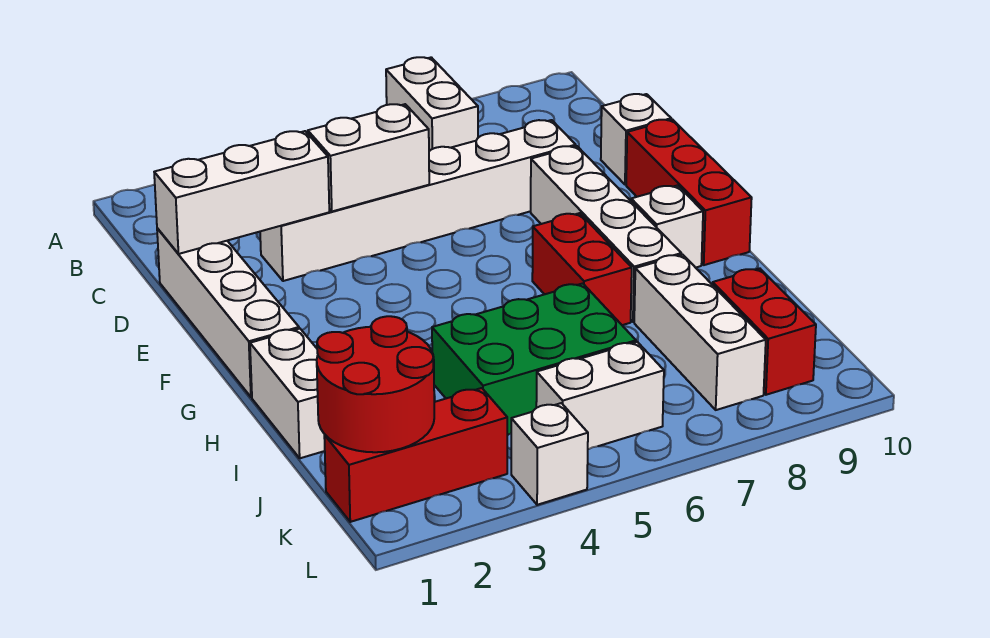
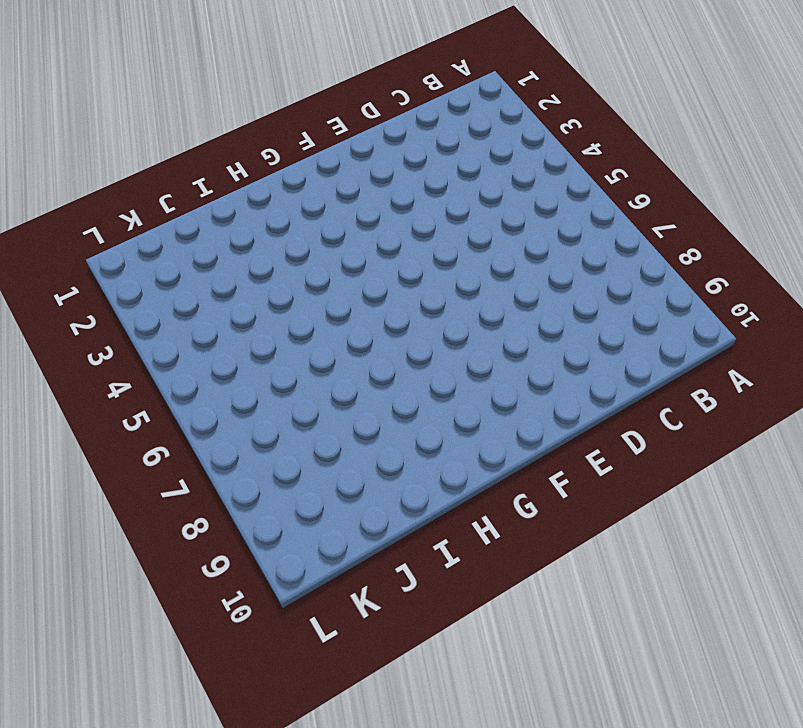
none -> white brick A7:B7 level 1
none -> white brick D1:G1 level 1
none -> white brick D3:D8 level 1

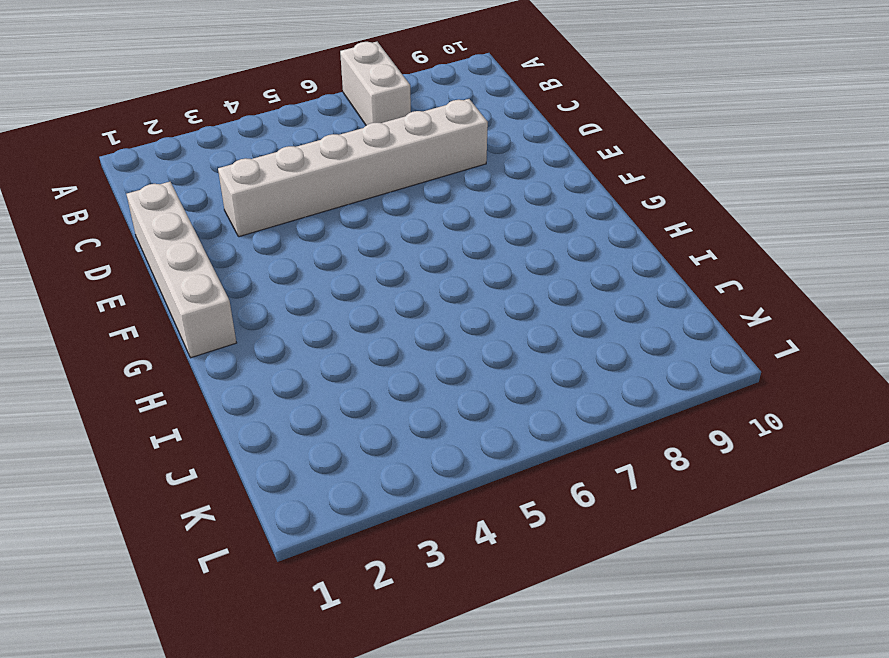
none -> white brick D10 level 1
none -> white brick E8:H8 level 1
none -> red brick E10:G10 level 1

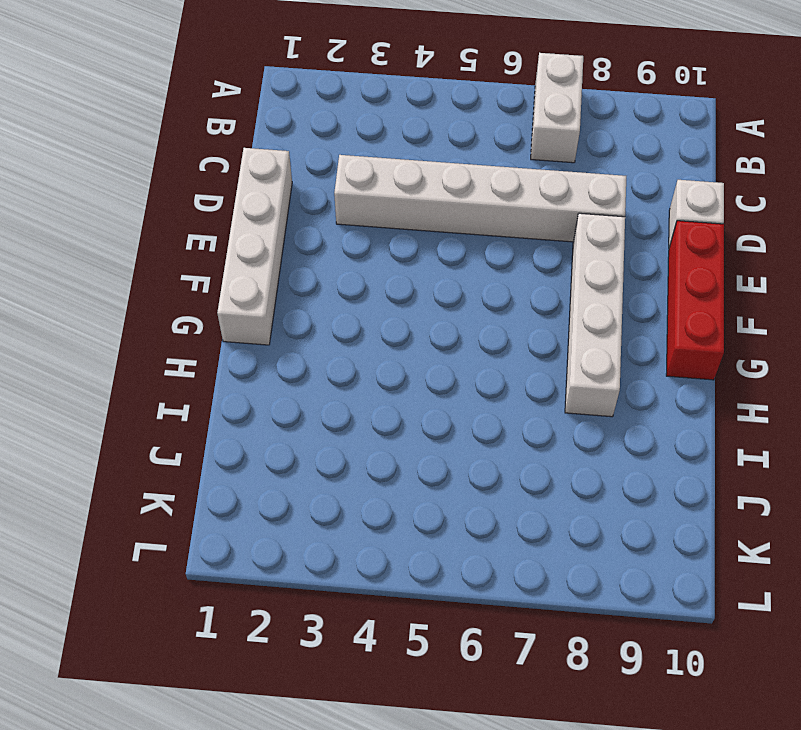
none -> red brick G7:H7 level 1
none -> white brick G9 level 1
none -> white brick H1:I1 level 1

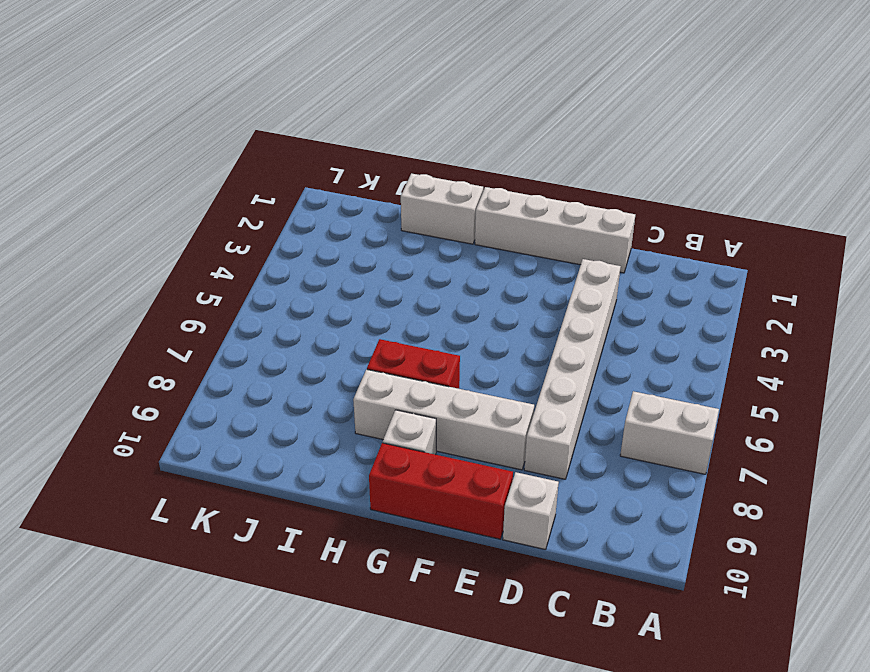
none -> green brick I4:J6 level 1
none -> white brick I8:K8 level 1
none -> red brick J9:K9 level 1

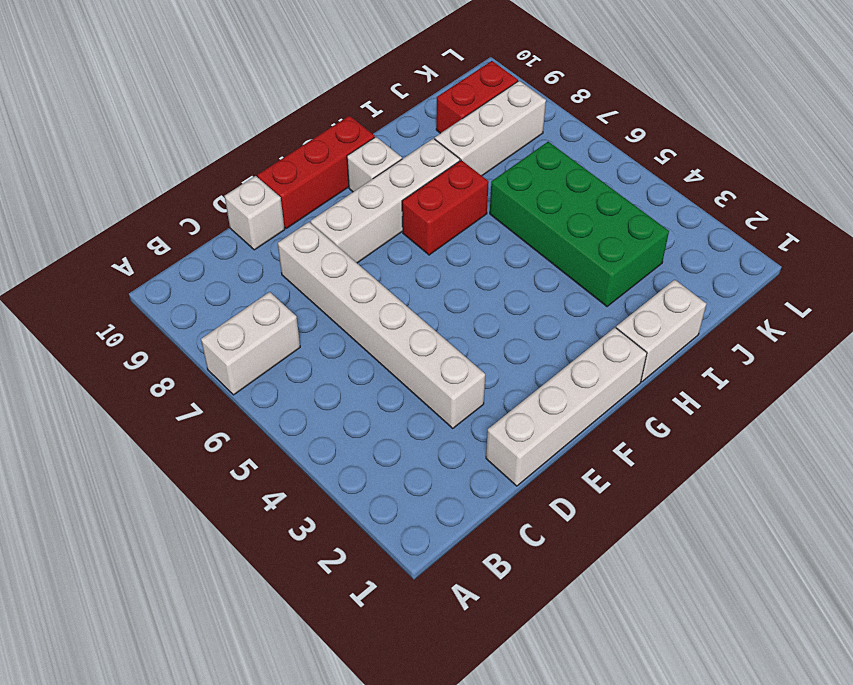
green brick I3:J6 level 1 -> green brick I4:J6 level 1
none -> red brick K1:K3 level 1
none -> white brick K5:K6 level 1
none -> white brick L4 level 1

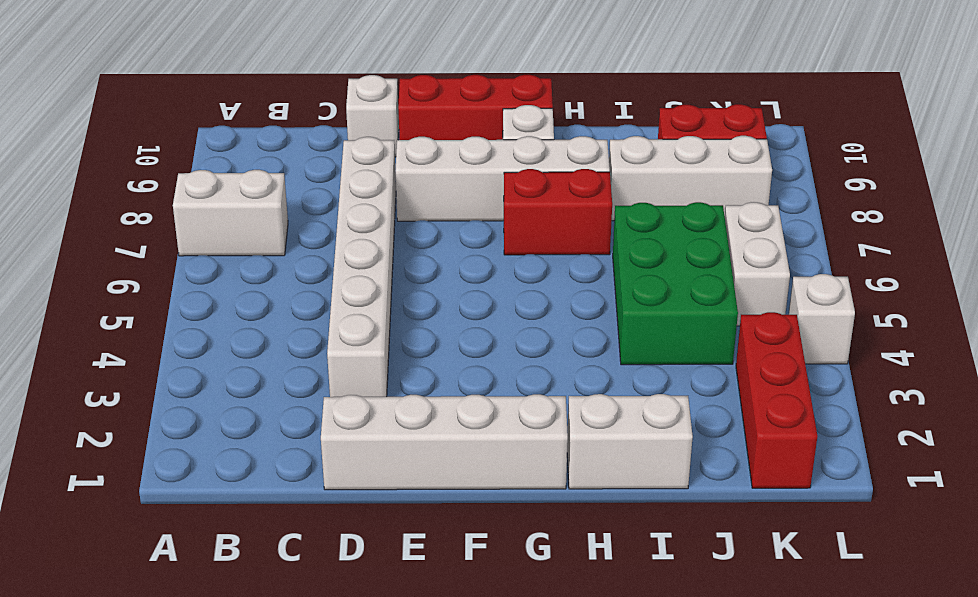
none -> white brick D1:D3 level 2
none -> white brick D4:D5 level 2
none -> red round brick J1:K2 level 2

